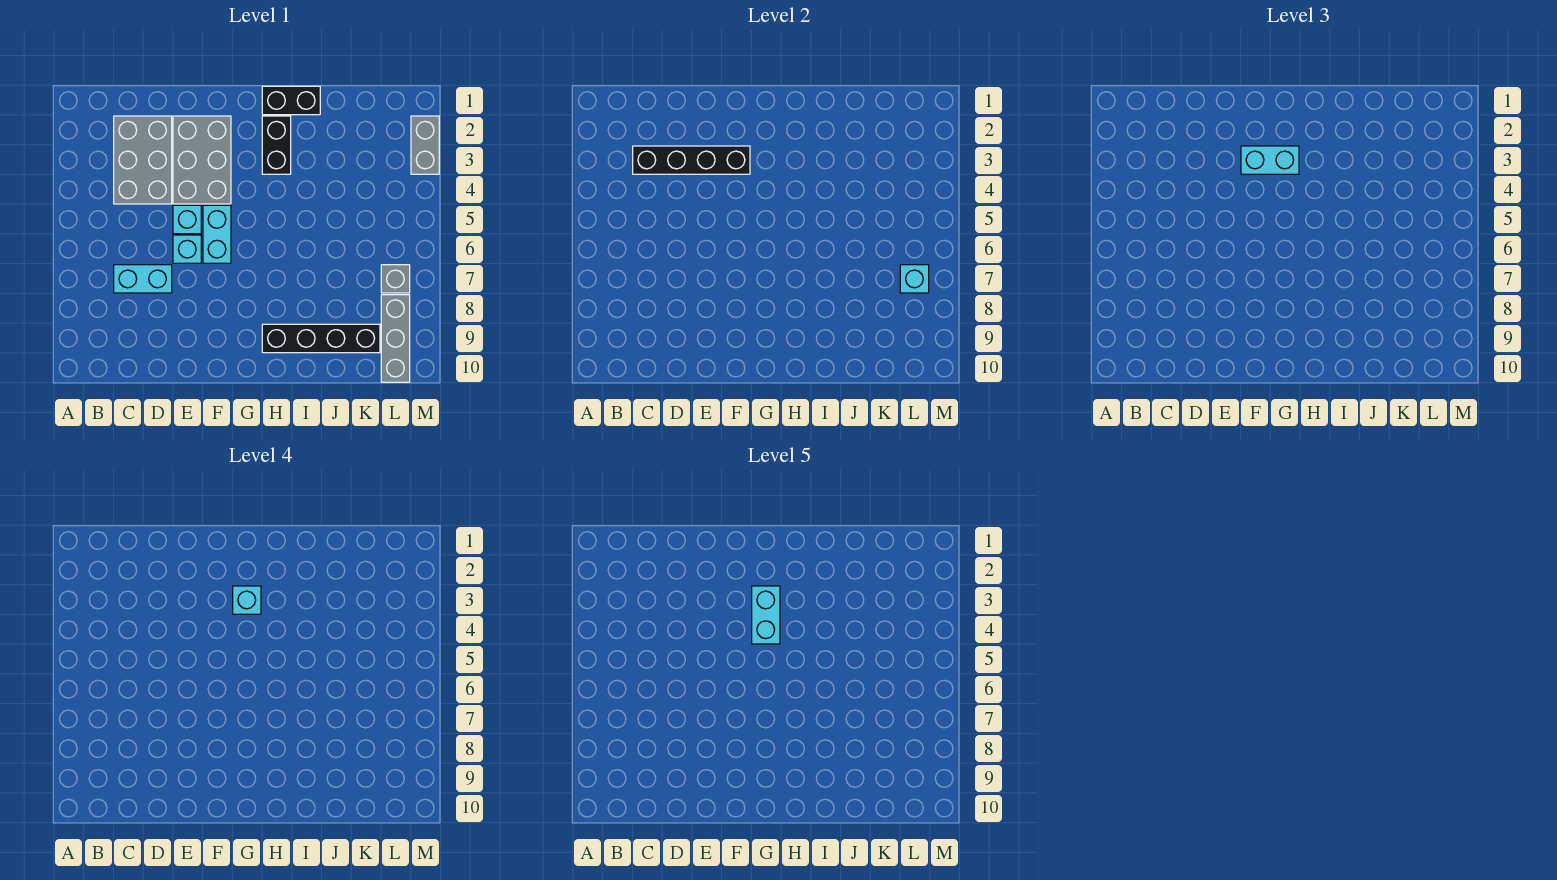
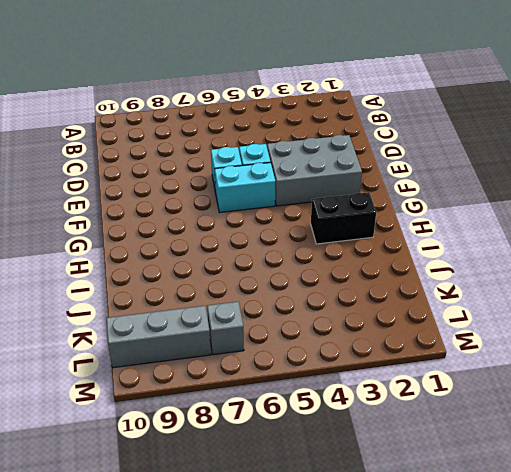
none -> grey brick C2:D4 level 1
none -> cyan brick C7:D7 level 1
none -> black brick H1:I1 level 1

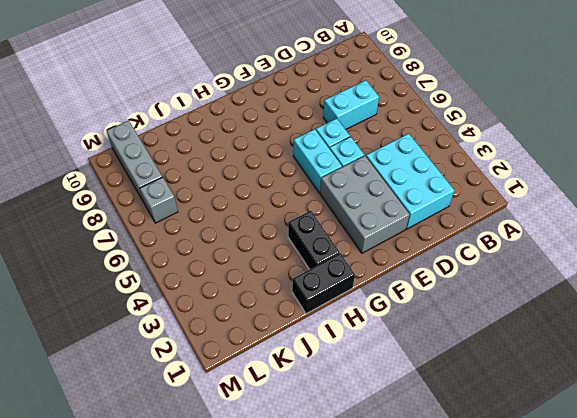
cyan brick C2:D4 level 1 -> grey brick C2:D4 level 1
none -> black brick H9:K9 level 1
none -> grey brick M2:M3 level 1
none -> black brick C3:F3 level 2

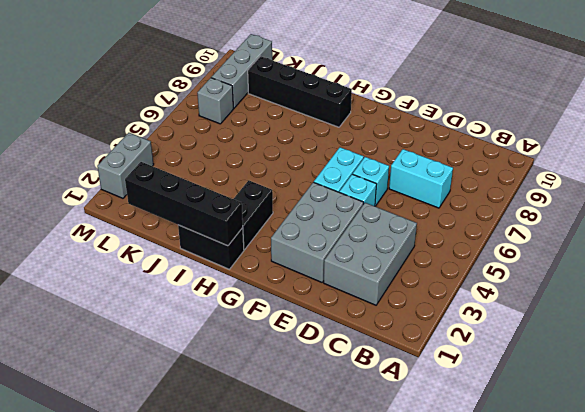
black brick H1:K1 level 2 -> black brick C3:F3 level 2
none -> cyan brick L7 level 2
none -> cyan brick F3:G3 level 3
none -> cyan brick G3 level 4

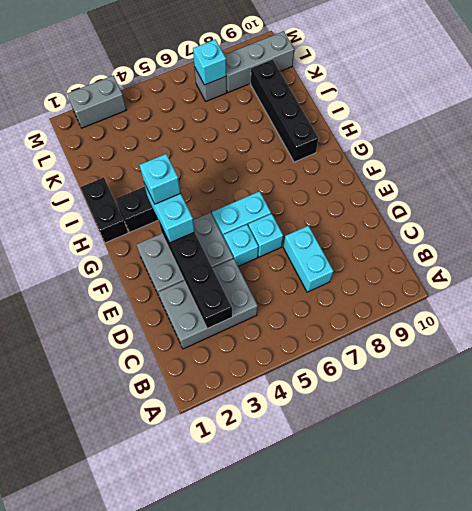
none -> cyan brick G3:G4 level 5

